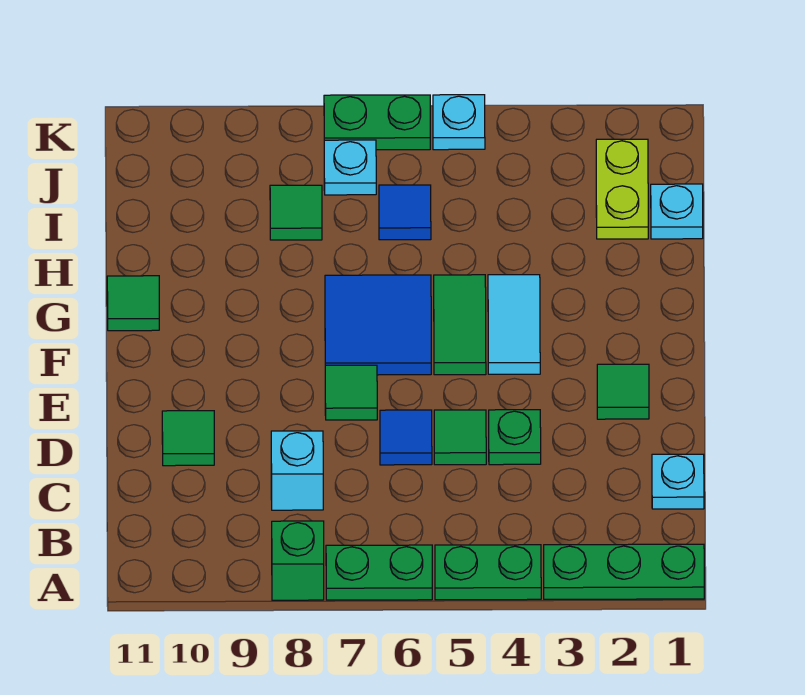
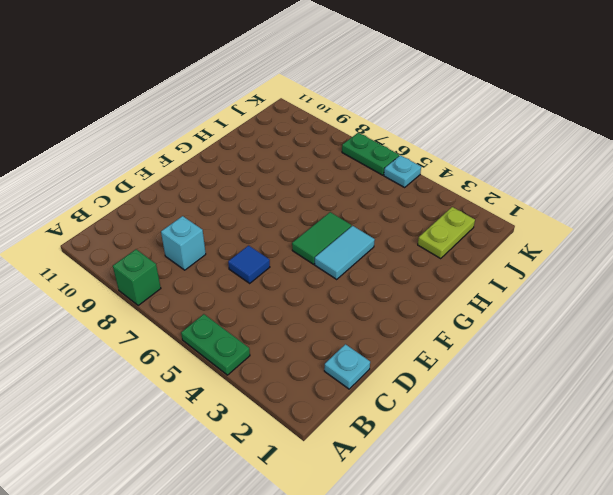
none -> green plate A1:A3 level 1
none -> green plate A6:A7 level 1
none -> green plate D4 level 1

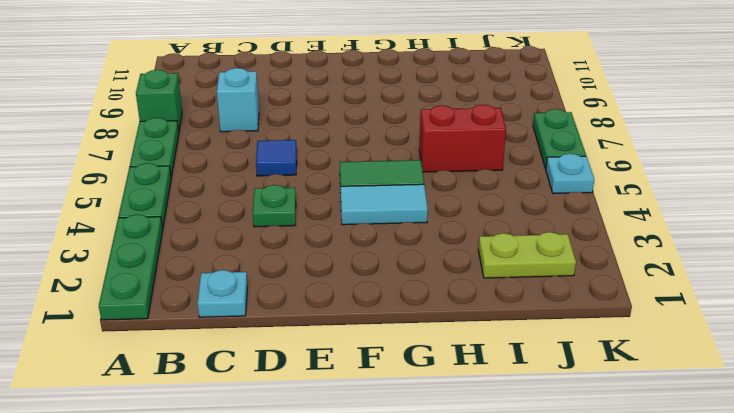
red brick H6:I6 level 1 -> blue tile I6 level 1
none -> green tile D5 level 1
none -> green tile D10 level 1
none -> green tile E2 level 1

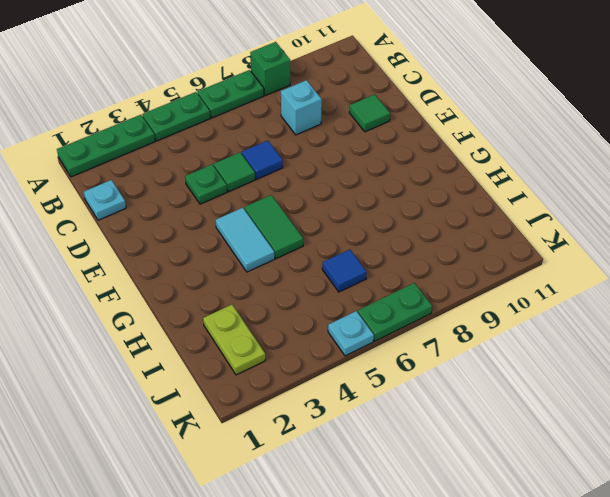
none -> green tile E2 level 1
none -> green tile E7 level 1
none -> blue tile F6:G7 level 1

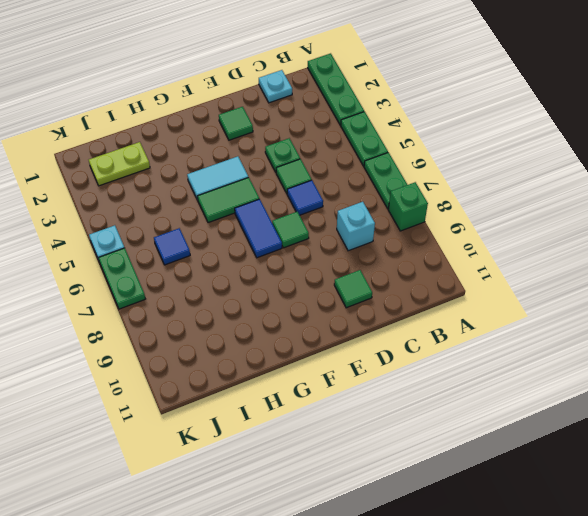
blue tile F6:F7 level 1 -> blue tile F6:G7 level 1
none -> green tile G11 level 1
none -> cyan plate I1 level 1
none -> green tile I8 level 1

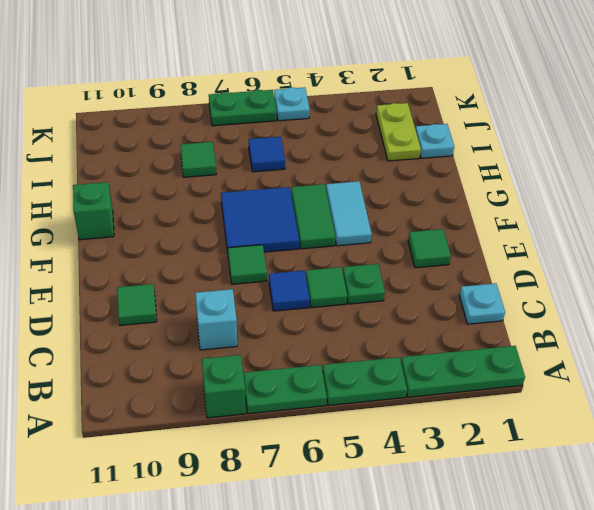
green brick G11 level 1 -> green tile G11 level 1
none -> cyan plate J7 level 1

